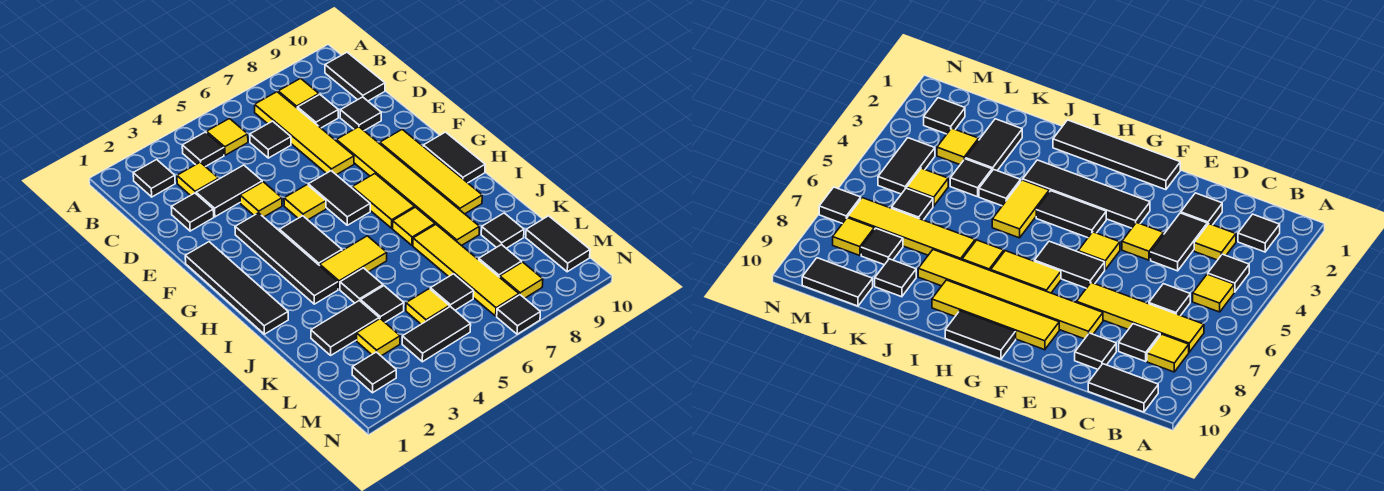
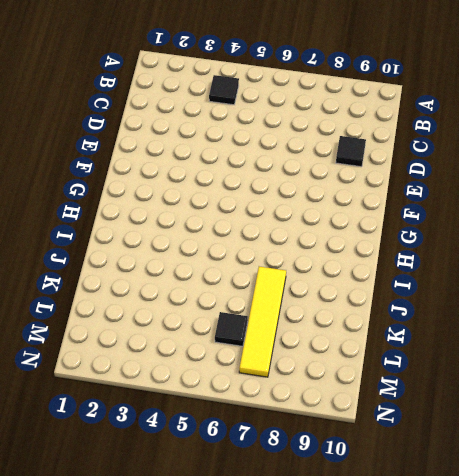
none -> black tile B2 level 1
none -> yellow tile B5 level 1
none -> yellow tile B7:E7 level 1
none -> yellow tile B8 level 1

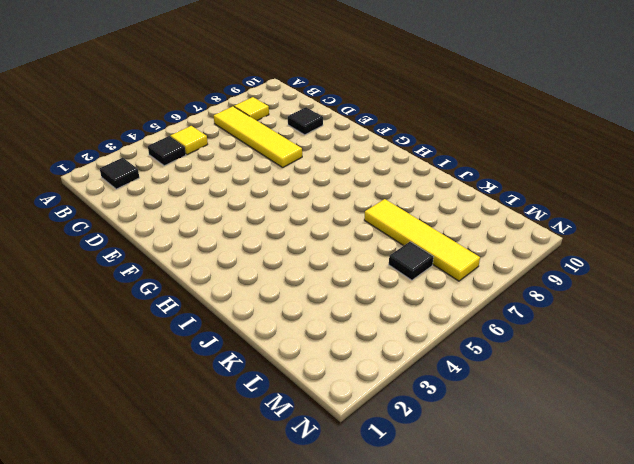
none -> black tile B10:C10 level 1
none -> yellow tile C3 level 1
none -> black tile C6 level 1
none -> black tile C8 level 1

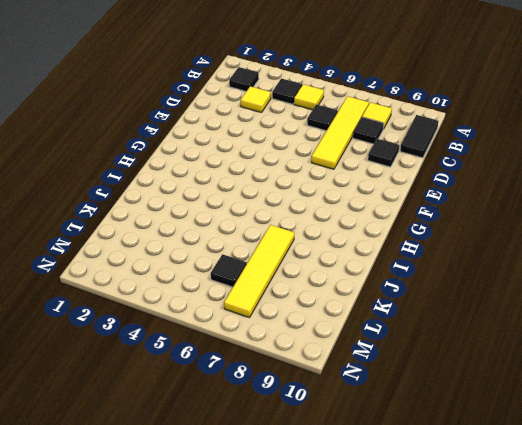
none -> black tile D2 level 1
none -> black tile D3:D4 level 1
none -> yellow tile E4 level 1
none -> yellow tile E8:J8 level 1

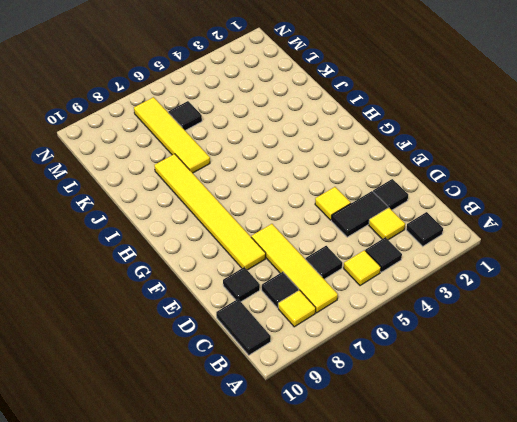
none -> black tile F1:I1 level 1
none -> black tile F3:I3 level 1
none -> yellow tile F5 level 1
none -> black tile F6:G6 level 1

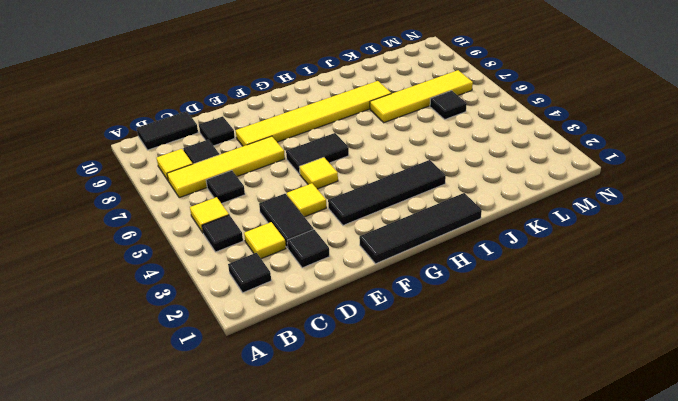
none -> yellow tile F9:I9 level 1
none -> black tile G4:H4 level 1
none -> yellow tile G7:H7 level 1
none -> black tile G10:H10 level 1

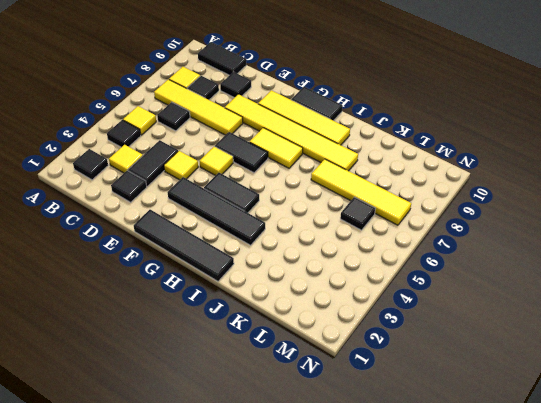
none -> yellow tile I4:I5 level 1
none -> yellow tile I7 level 1
none -> black tile J4 level 1
none -> black tile K2:K3 level 1

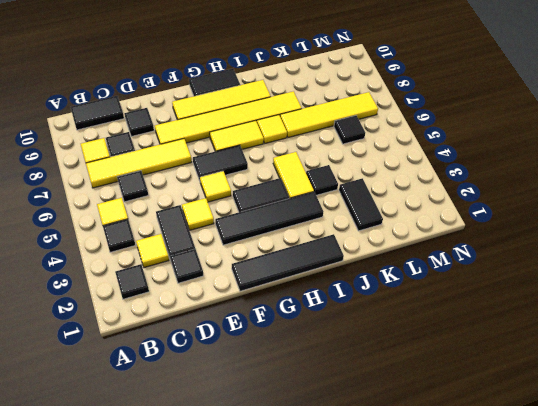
none -> black tile K4 level 1
none -> black tile K9 level 1
none -> yellow tile L3 level 1
none -> yellow tile L5 level 1

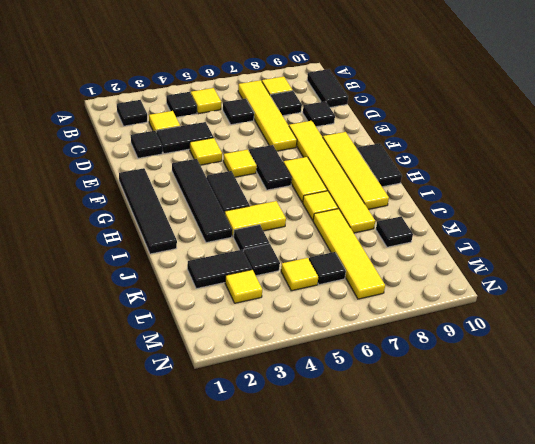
none -> black tile L8 level 1
none -> black tile L10:M10 level 1
none -> black tile M2 level 1
none -> black tile M4:M5 level 1

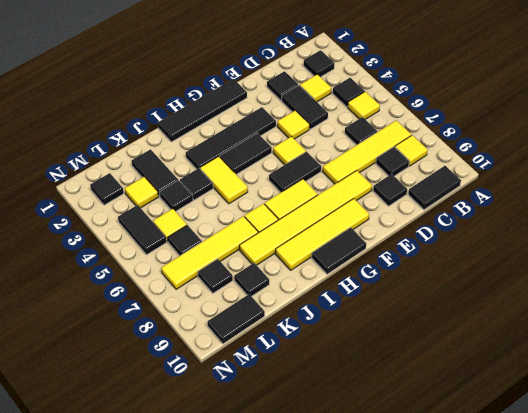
none -> yellow tile M8 level 1
none -> black tile N7 level 1

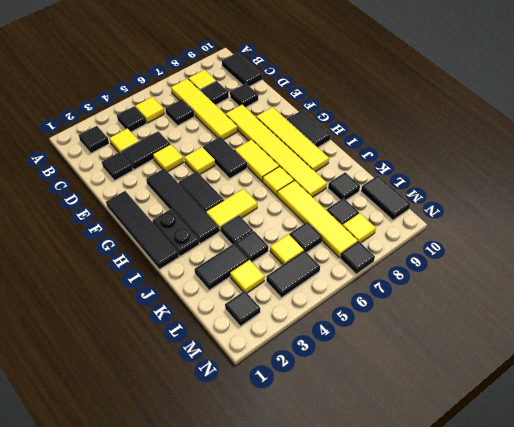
black plate H2:I2 level 1 -> none

